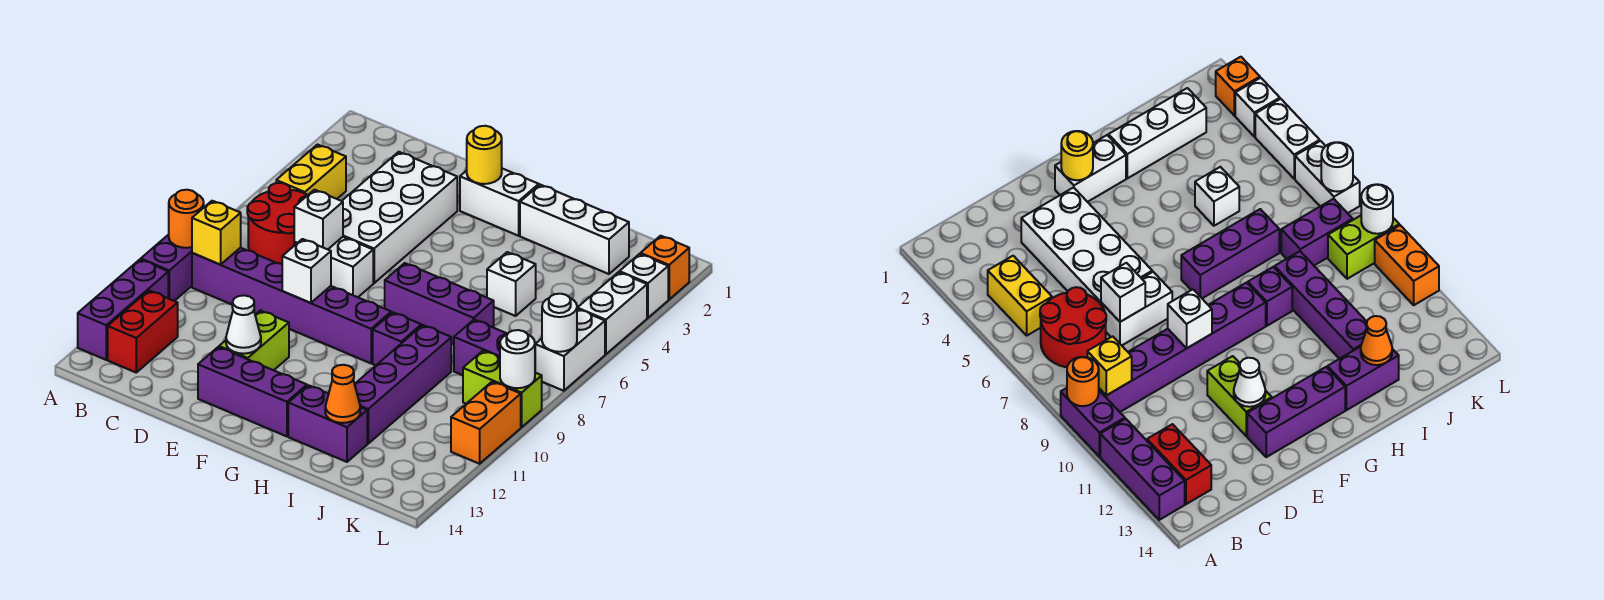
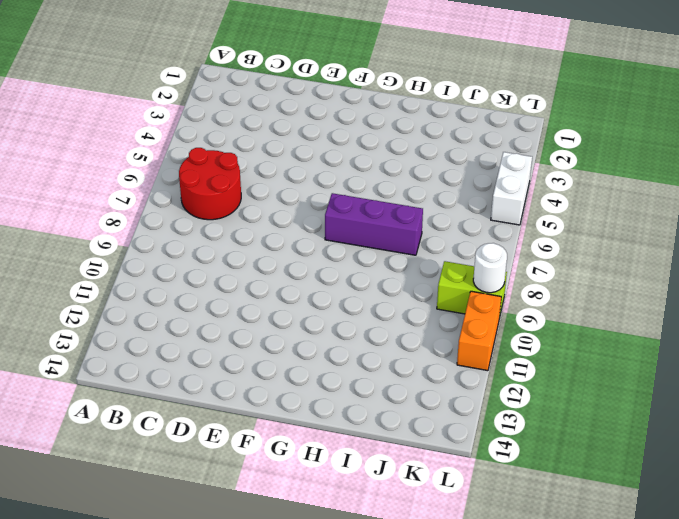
none -> purple brick A9:A10 level 1
none -> purple brick A11:A13 level 1
none -> yellow brick B4:B5 level 1
none -> purple brick B9:G9 level 1

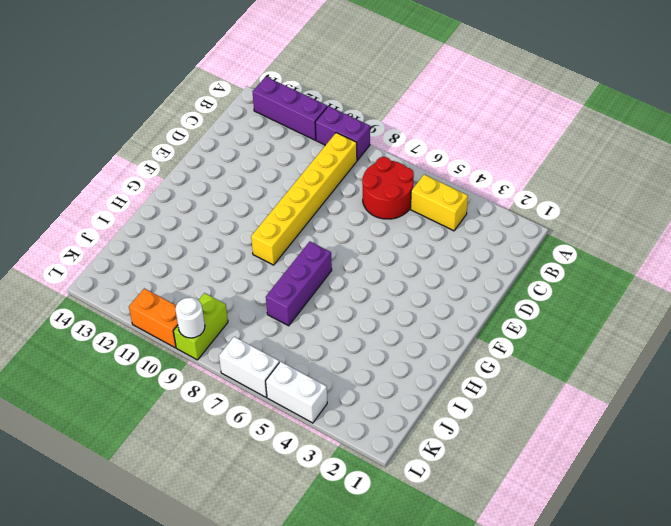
yellow brick B9:G9 level 1 -> purple brick B9:G9 level 1
none -> red brick B12:B13 level 1
none -> white brick D3:E6 level 1
none -> white brick D7:E7 level 1
none -> lime brick E11:E12 level 1

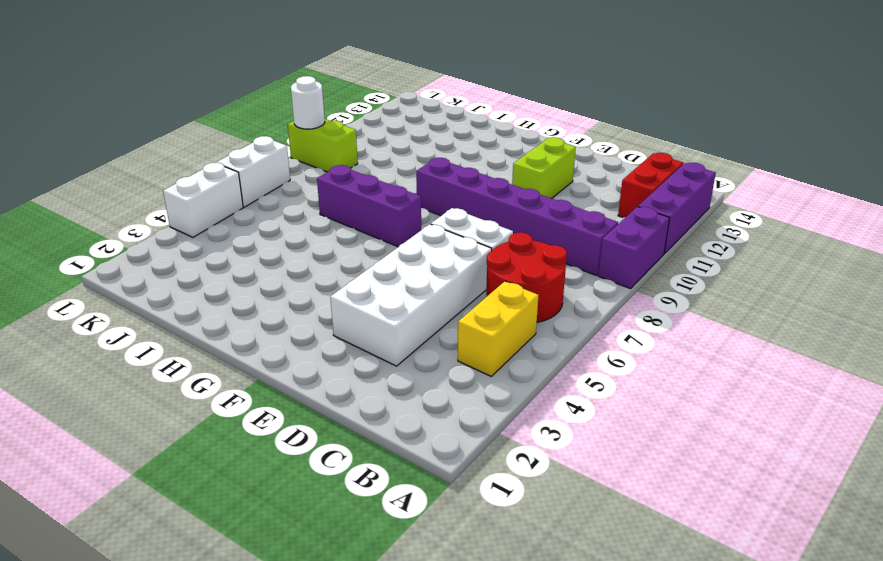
none -> purple brick E13:G13 level 1
none -> white brick F2:G2 level 1
none -> white brick H2:J2 level 1
none -> purple brick H9 level 1

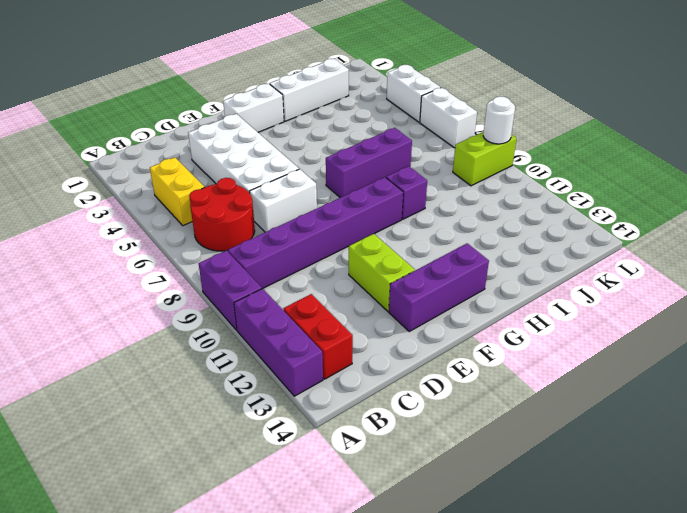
none -> purple brick H13:I13 level 1
none -> white brick I5 level 1
none -> purple brick I9:I12 level 1
none -> purple brick J8:K8 level 1

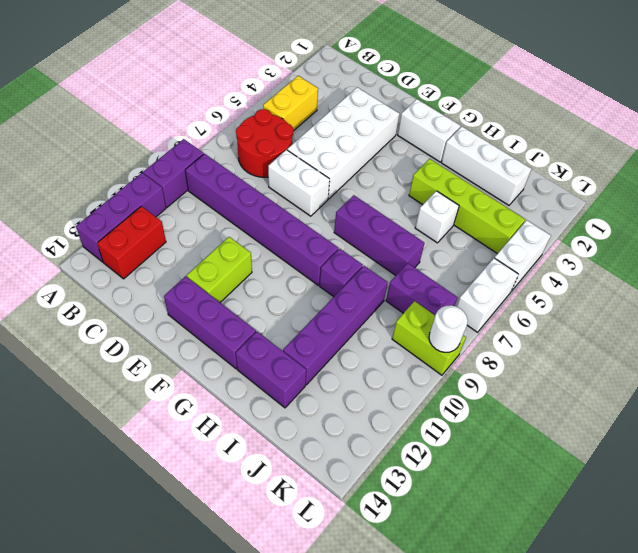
lime brick H4:K4 level 1 -> none
none -> orange brick L2 level 1
none -> white brick L3 level 1
none -> orange brick L10:L11 level 1
none -> orange round brick A9 level 2

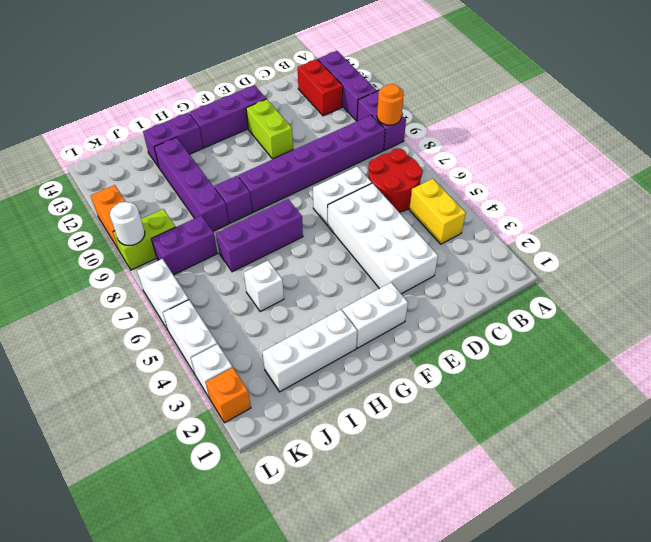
none -> yellow brick B9 level 2
none -> white brick D7 level 2
none -> white brick E9 level 2
none -> white cone E12 level 2

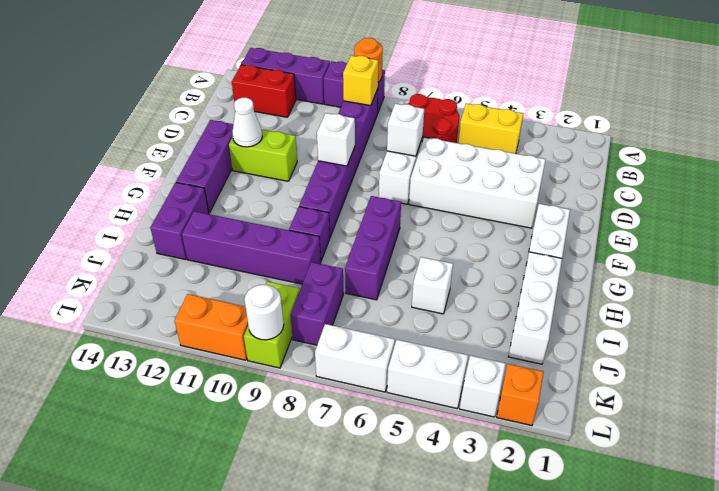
none -> yellow round brick F2 level 2
none -> orange cone I13 level 2
none -> white round brick L7 level 2

